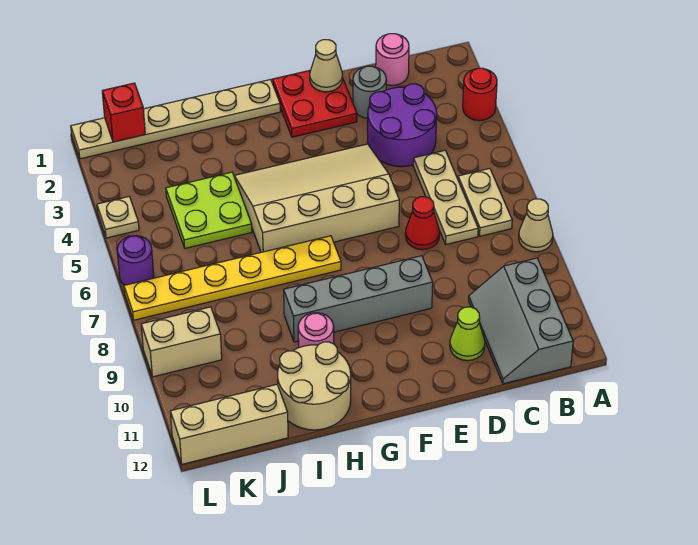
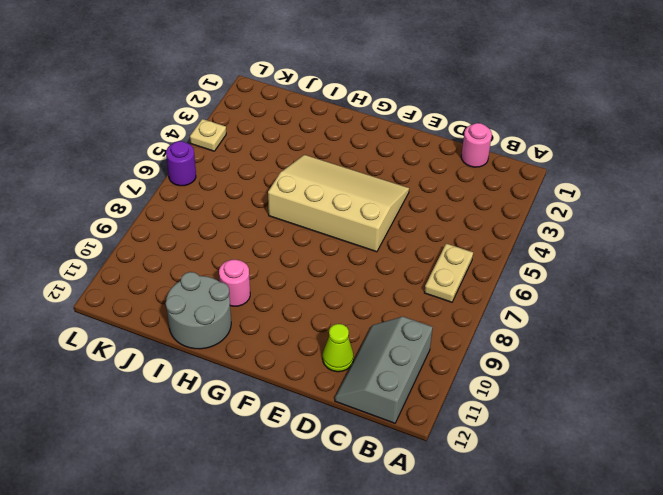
grey round brick H11:I12 level 1 -> tan round brick H11:I12 level 1
none -> red round brick A3 level 1
none -> tan cone A8 level 1
none -> purple round brick C3:D4 level 1

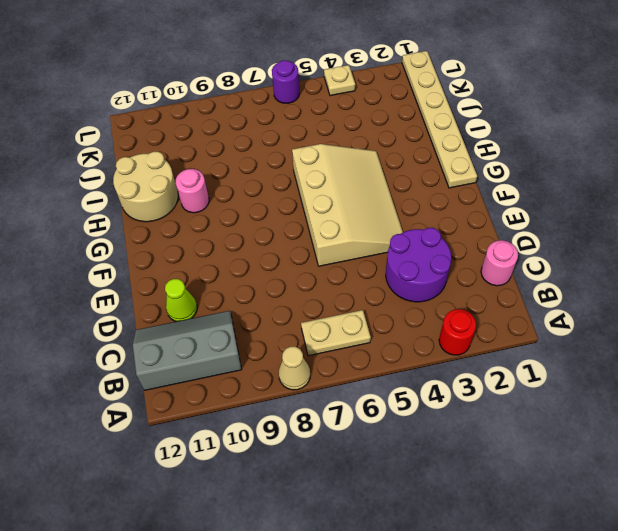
none -> tan plate C5:C7 level 1
none -> grey round brick D2 level 1
none -> red cone D7 level 1

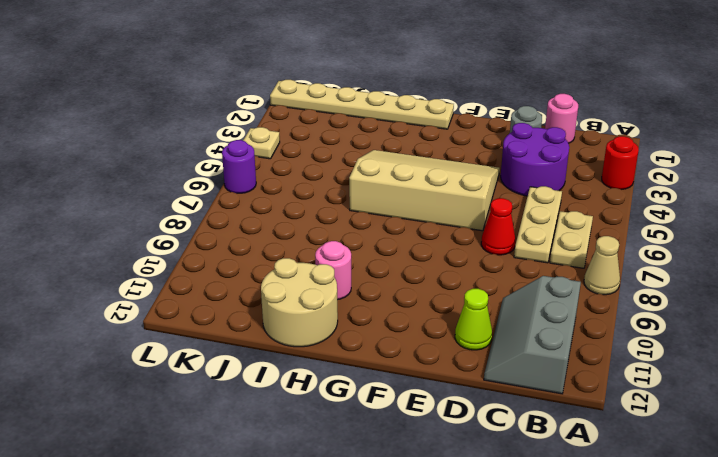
none -> red plate E1:F2 level 1
none -> grey brick E9:H9 level 1
none -> yellow plate G7:L7 level 1

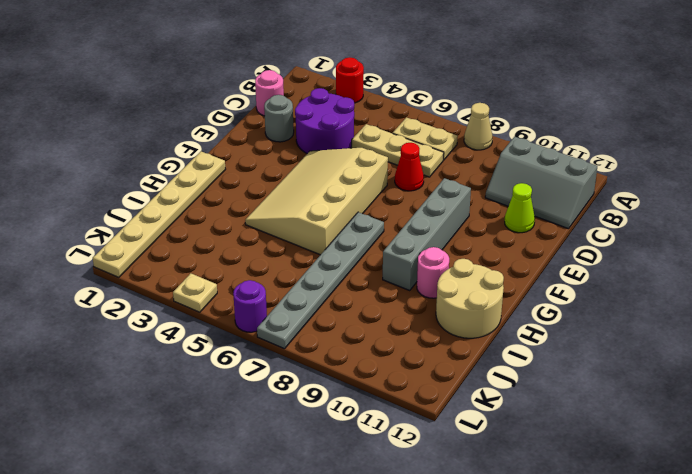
grey plate G7:L7 level 1 -> yellow plate G7:L7 level 1
none -> red plate E1:F2 level 1
none -> lime plate I4:J5 level 1
none -> tan brick J12:L12 level 1

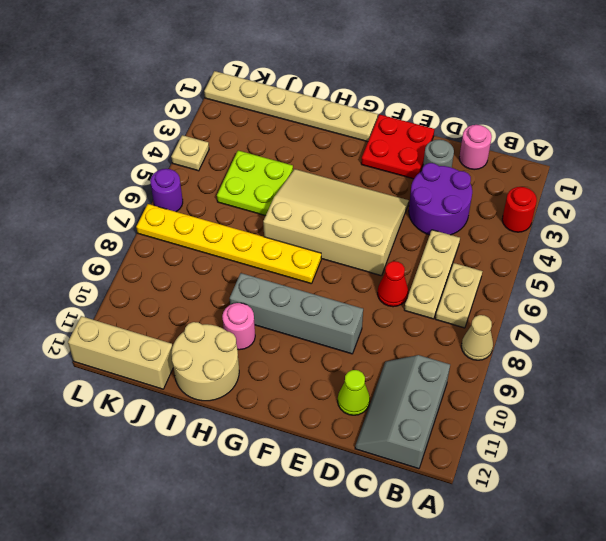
none -> tan brick K9:L9 level 1
none -> tan cone E1 level 2
none -> red brick K1 level 2

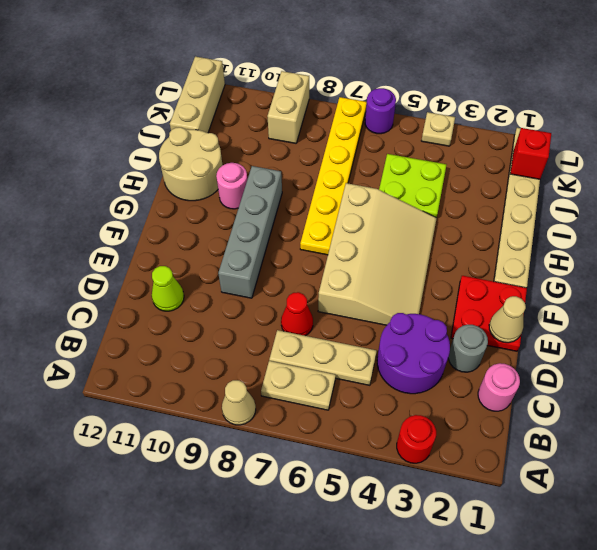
none -> grey slope B10:C12 level 1 top B

